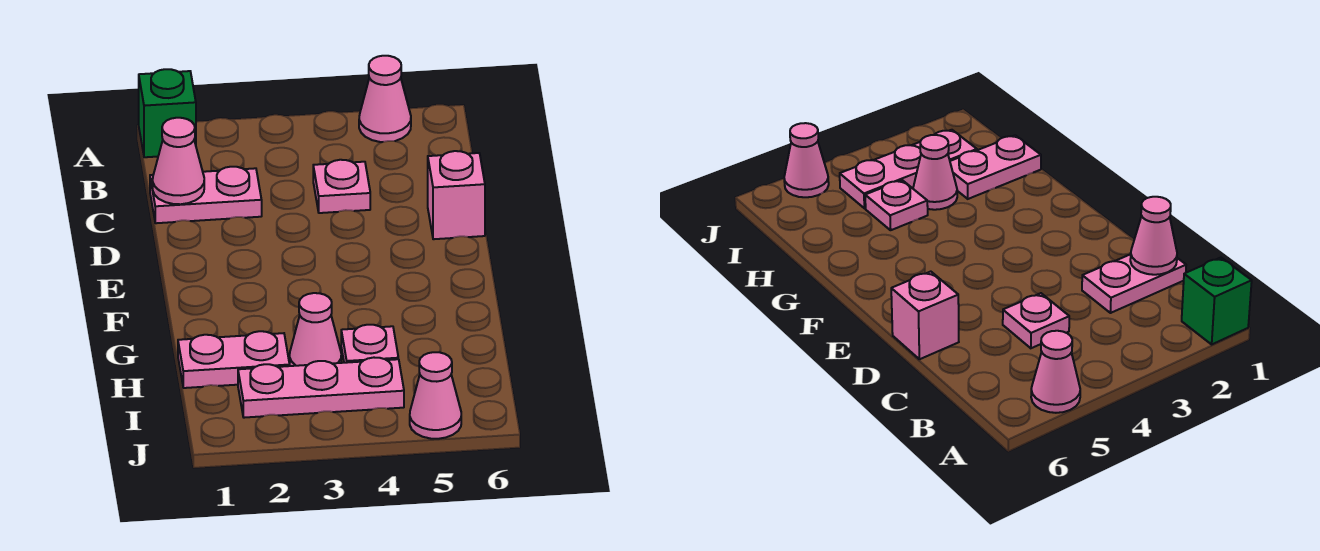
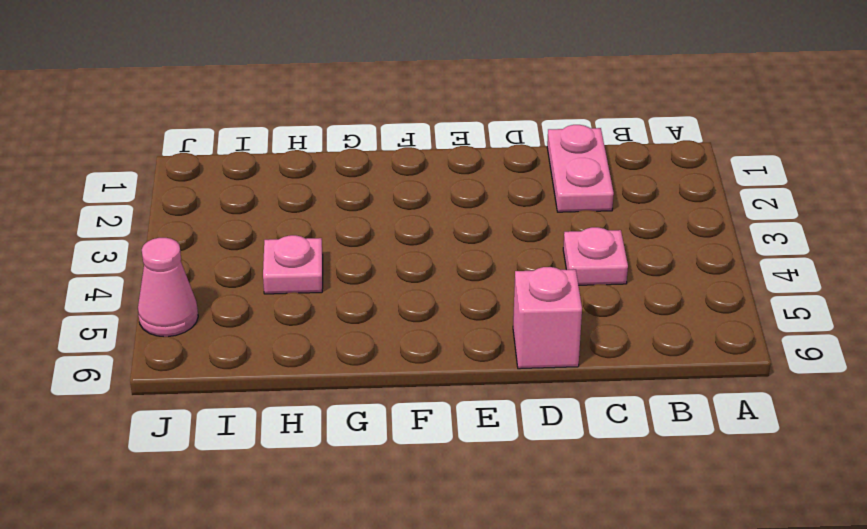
none -> green brick A1 level 1
none -> pink cone A5 level 1

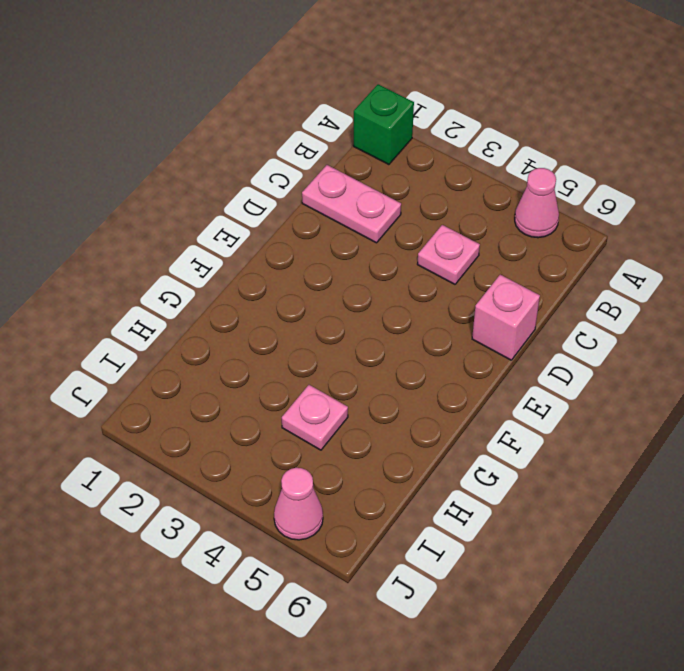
none -> pink plate H1:H2 level 1
none -> pink cone H3 level 1

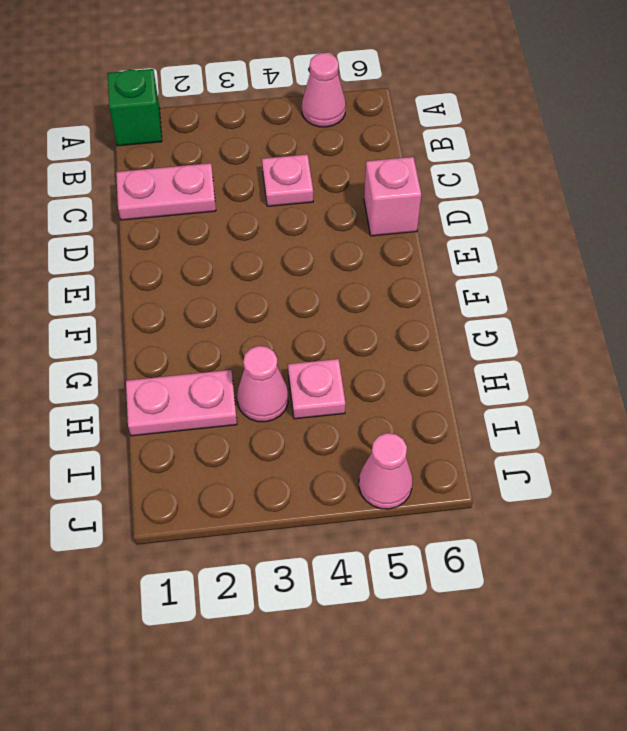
none -> pink plate I2:I4 level 1
none -> pink cone C1 level 2

